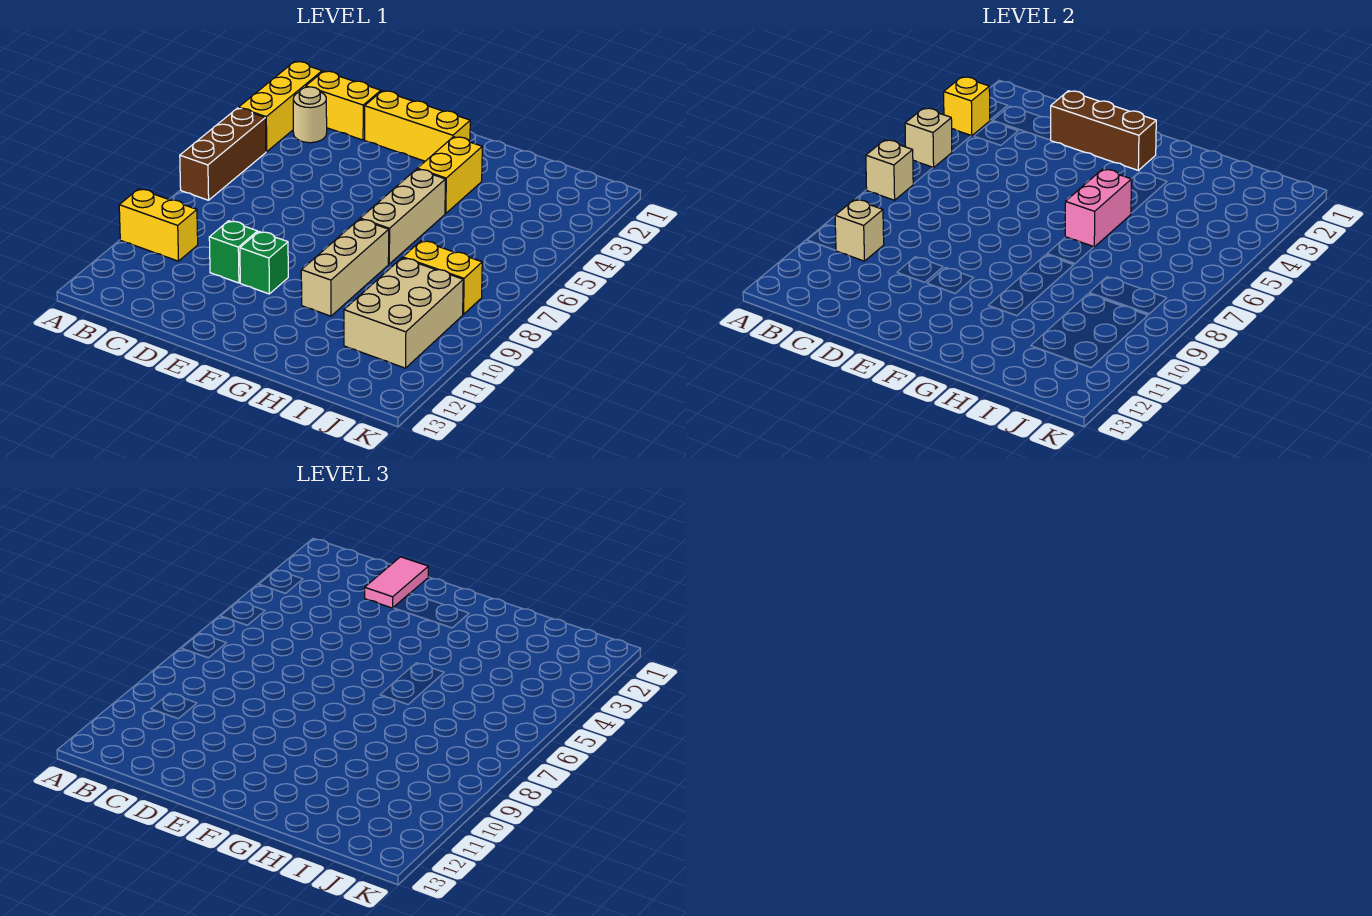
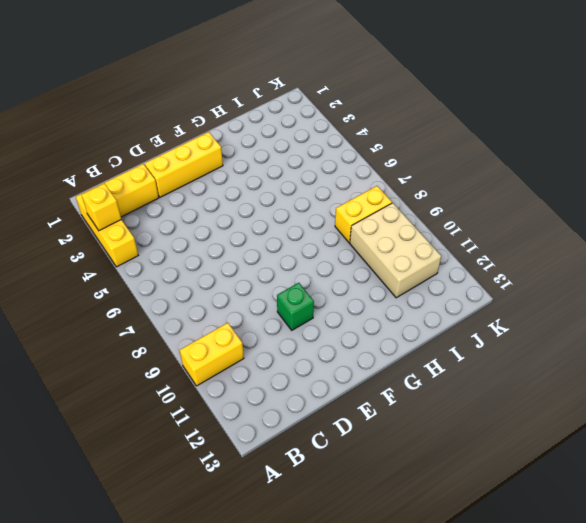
none -> brown brick A5:A7 level 1
none -> tan round brick B3 level 1
none -> green brick D10 level 1

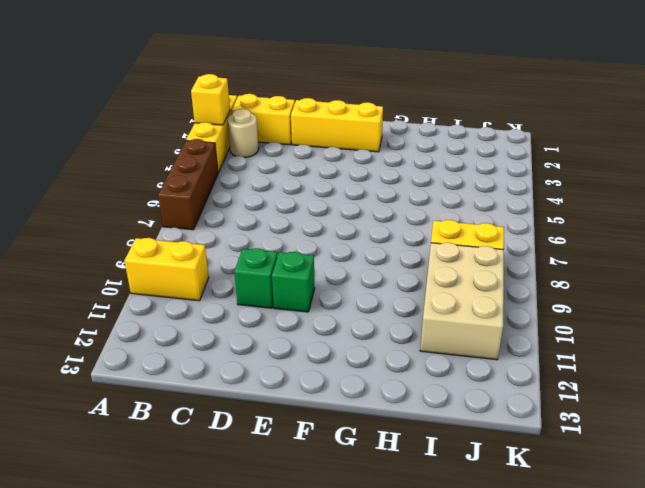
none -> yellow brick G3:G4 level 1
none -> tan brick G5:G7 level 1
none -> tan brick G8:G10 level 1

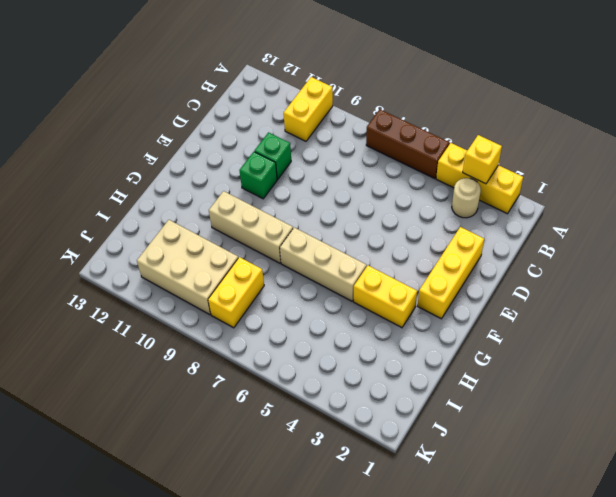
none -> yellow brick B2:C2 level 1
none -> tan brick A5 level 2
none -> tan brick A7 level 2

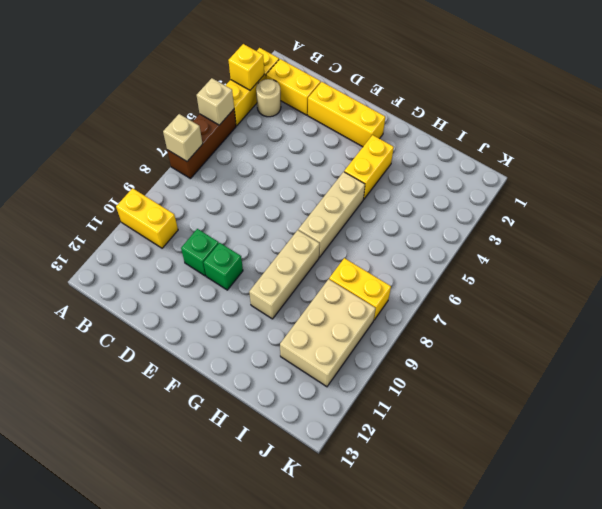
none -> tan brick B10 level 2
none -> brown brick D2:F2 level 2
none -> pink brick G5:G6 level 2

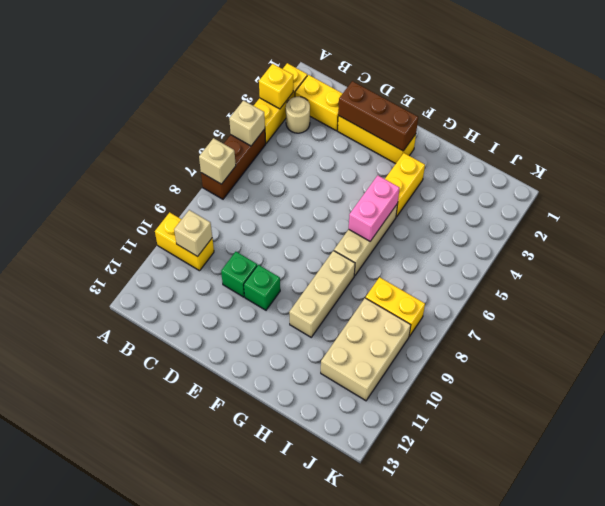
none -> pink tile D1:D2 level 3

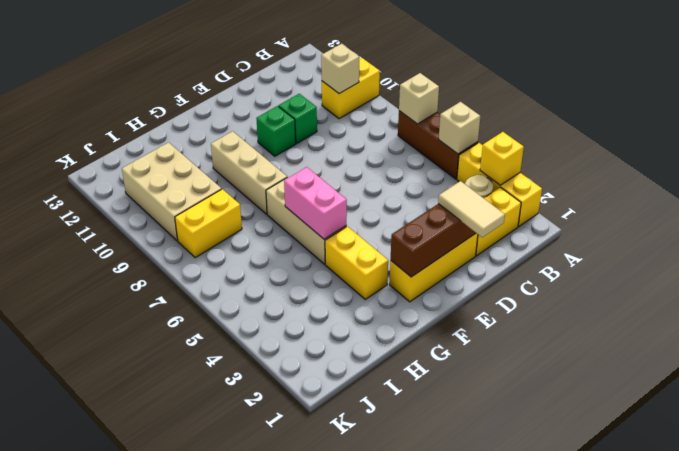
tan tile D1:D2 level 3 -> pink tile D1:D2 level 3

